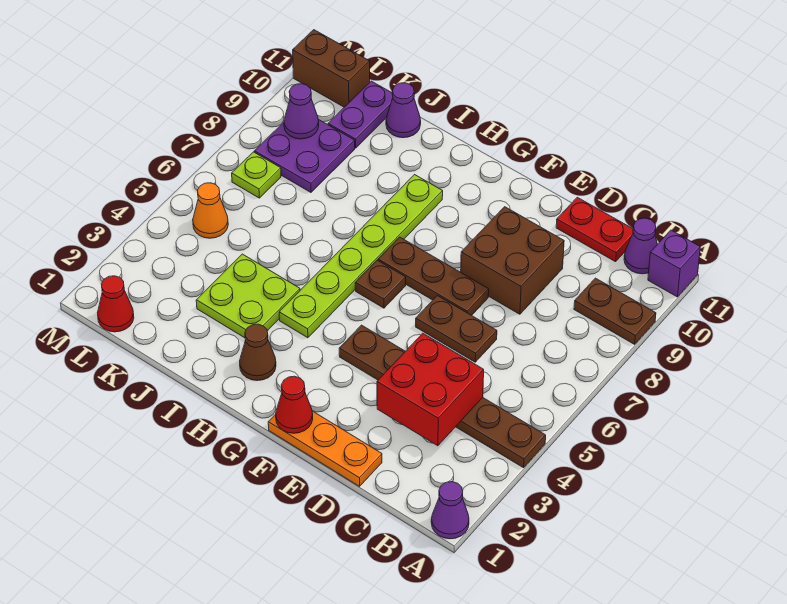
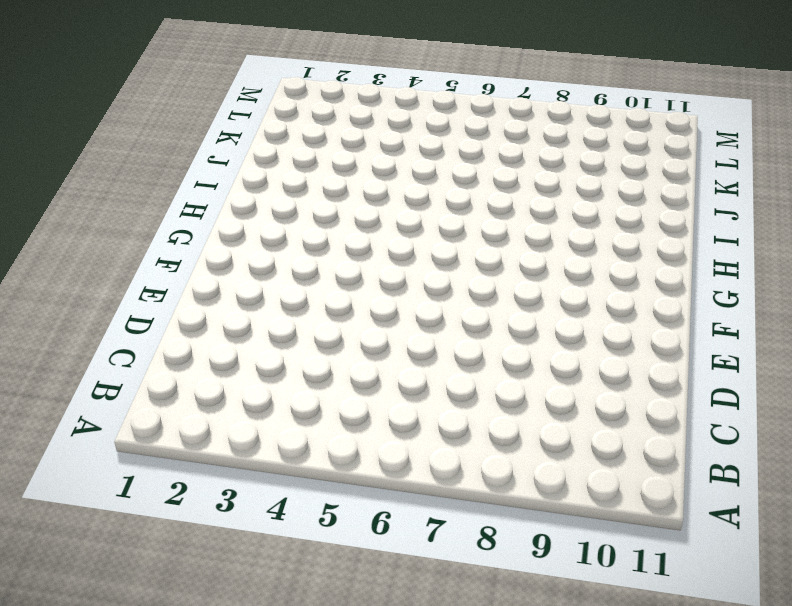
none -> purple cone A1 level 1
none -> brown plate A4:F4 level 1
none -> brown plate A9:B9 level 1

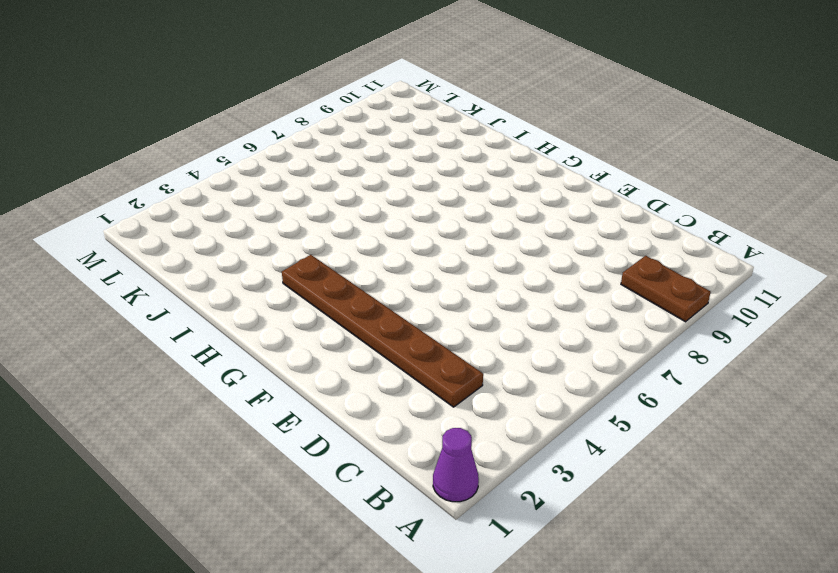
brown plate C3:H3 level 1 -> brown plate A4:F4 level 1
none -> purple brick A11 level 1
none -> purple cone B11 level 1
none -> red plate C11:D11 level 1

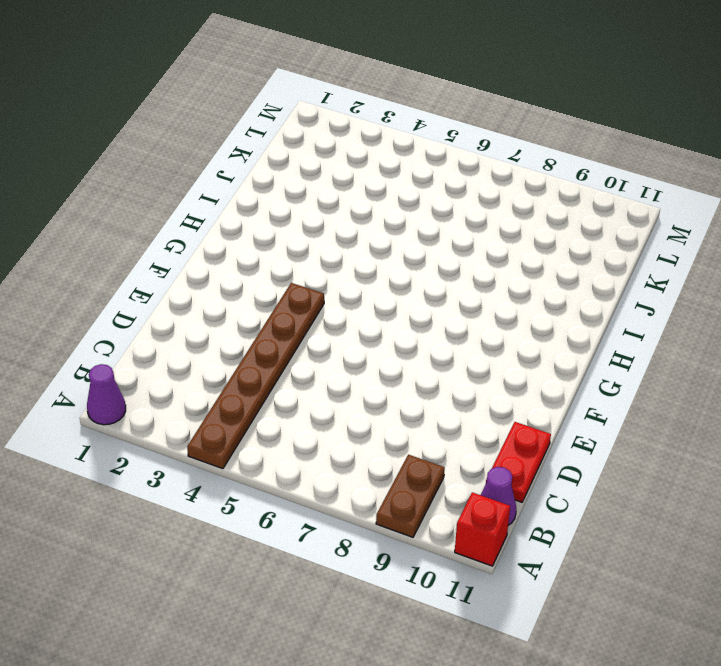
red brick A11 level 1 -> purple brick A11 level 1
none -> orange plate D1:F1 level 1
none -> brown plate D6:E6 level 1
none -> brown brick D8:E9 level 1

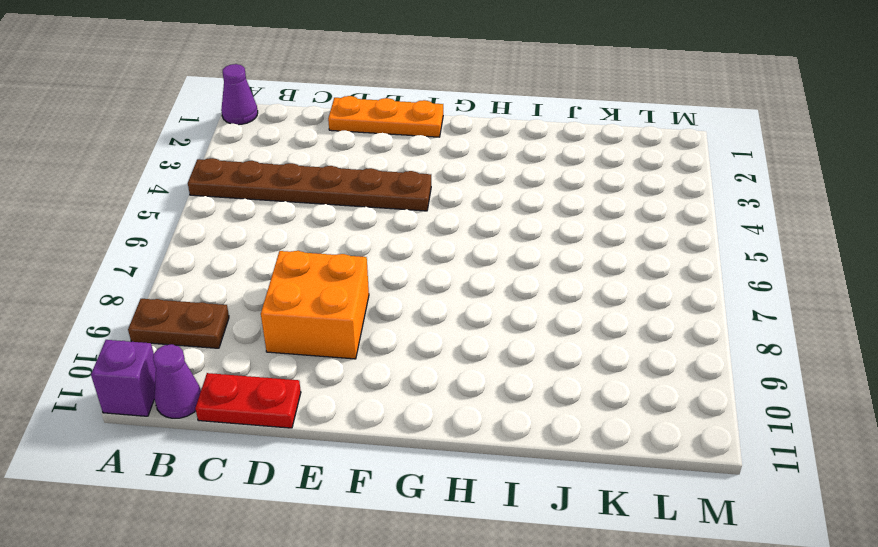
orange brick D8:E9 level 1 -> brown brick D8:E9 level 1
none -> brown plate D6:E6 level 1
none -> brown plate E7:G7 level 1
none -> brown plate G6 level 1

